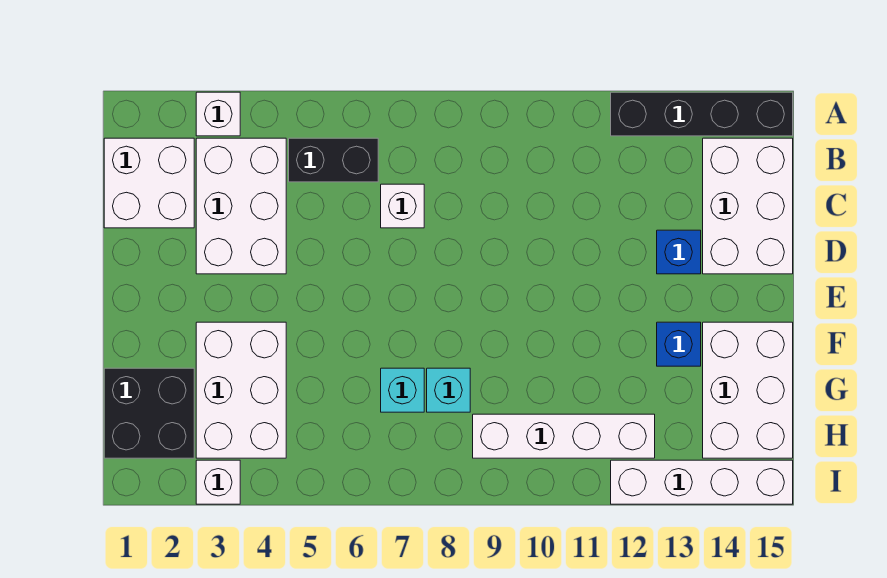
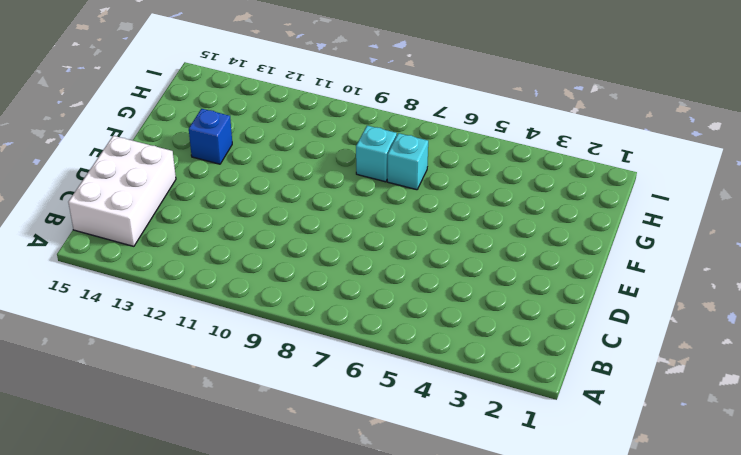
none -> white brick A3 level 1
none -> black brick A12:A15 level 1
none -> white brick B1:C2 level 1

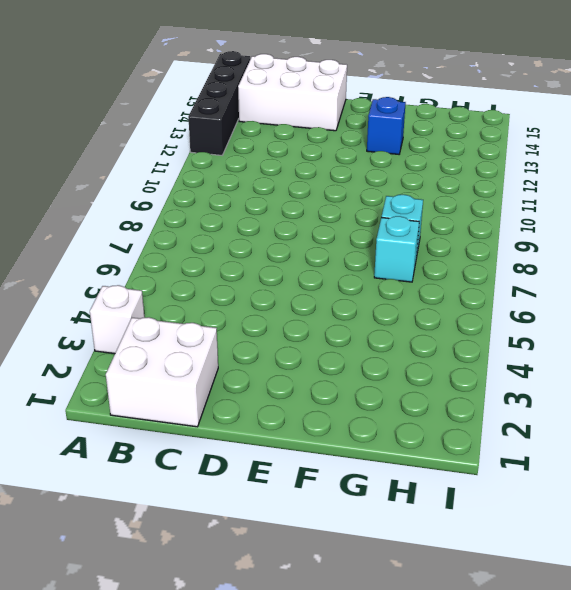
none -> white brick B3:D4 level 1
none -> black brick B5:B6 level 1
none -> white brick C7 level 1

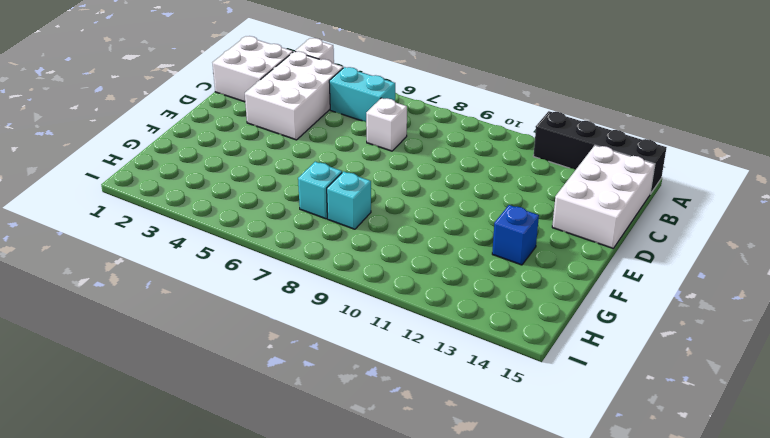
cyan brick B5:B6 level 1 -> black brick B5:B6 level 1
none -> blue brick D13 level 1
none -> white brick F3:H4 level 1
none -> white brick F14:H15 level 1

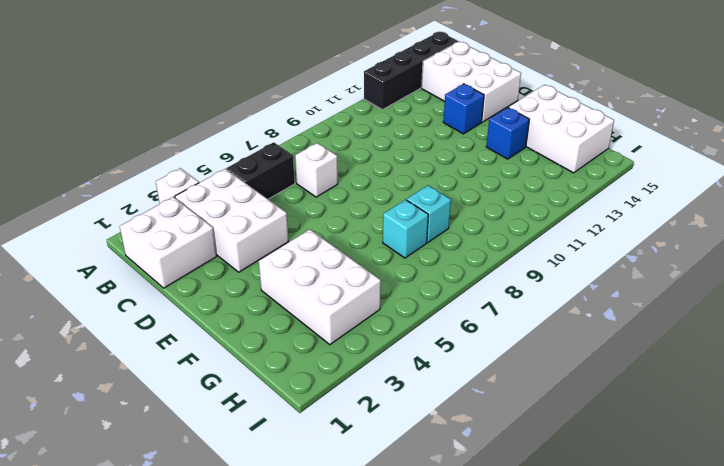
none -> black brick G1:H2 level 1
none -> white brick H9:H12 level 1
none -> white brick I3 level 1

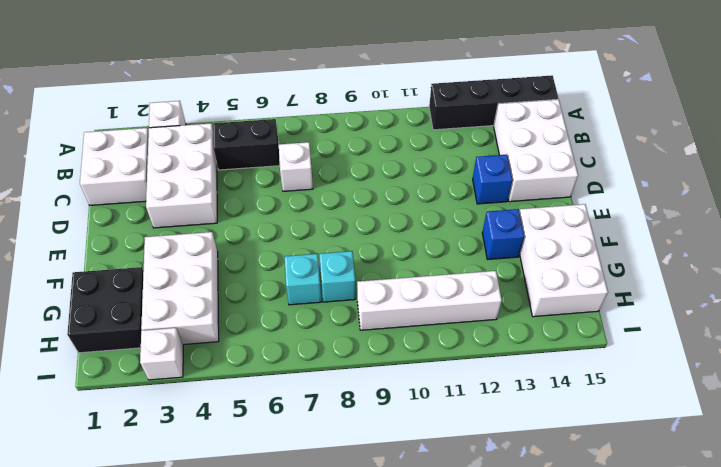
none -> white brick I12:I15 level 1

